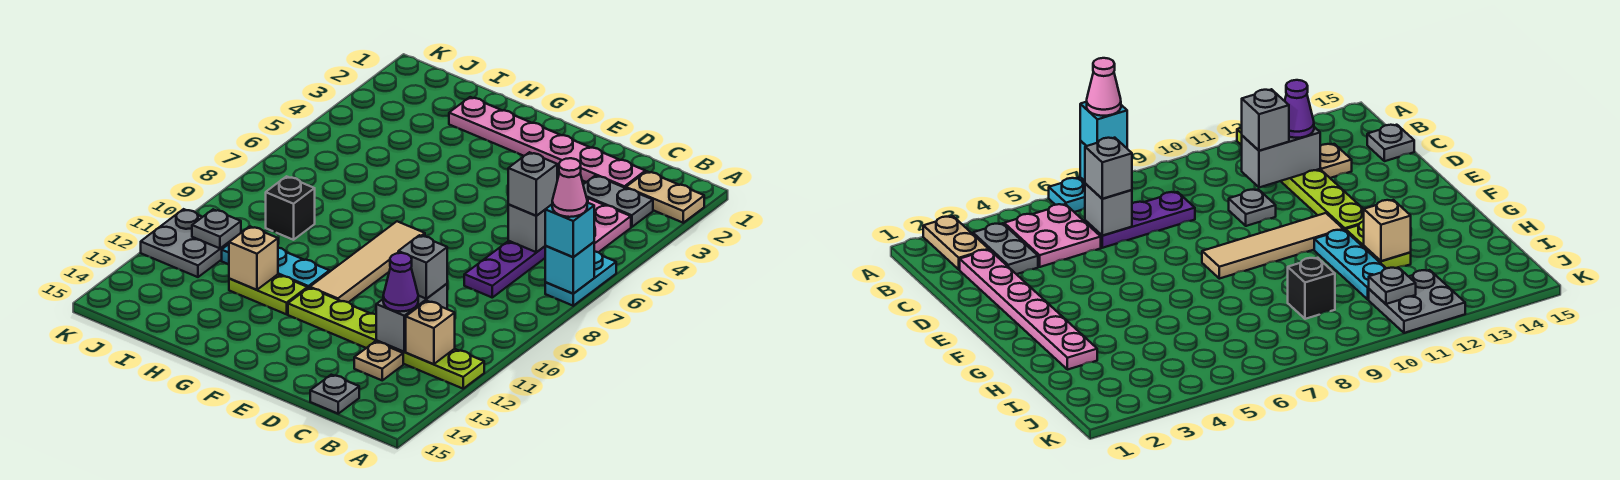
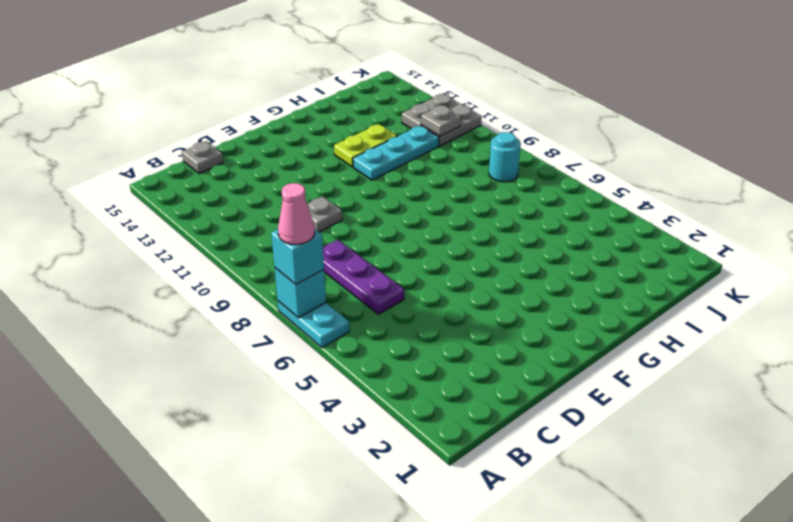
cyan round brick J8 level 1 -> none
none -> tan plate A2:B2 level 1
none -> lime plate A12:F12 level 1
none -> grey plate B3:C3 level 1

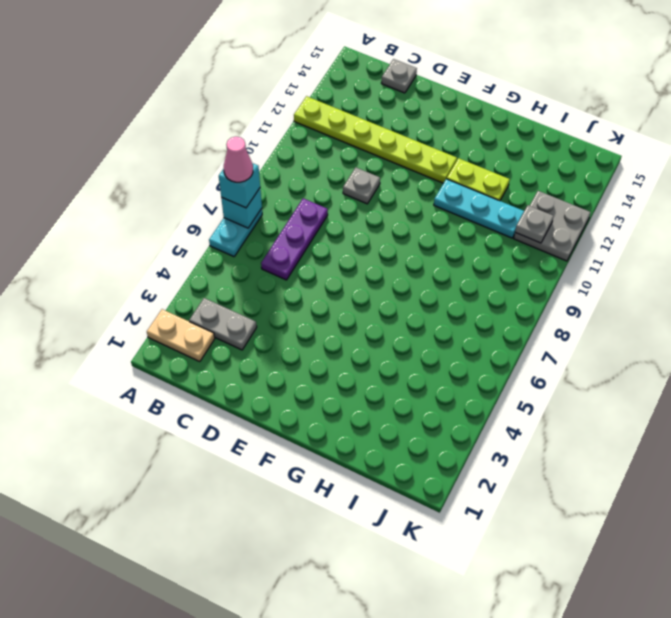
none -> pink plate B4:C5 level 1
none -> pink plate C2:H2 level 1
none -> tan plate C13 level 1

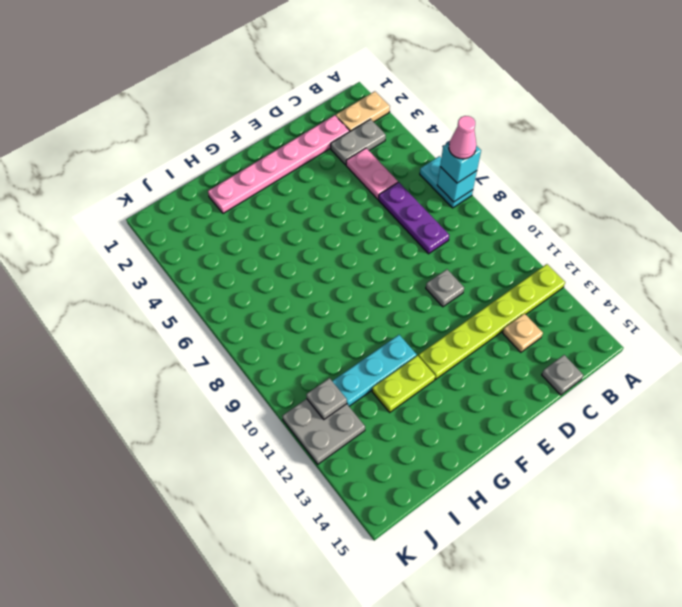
pink plate C4:C5 level 1 -> pink plate B4:C5 level 1
none -> tan tile F8:F11 level 1
none -> black brick I9 level 1
none -> tan brick B12 level 2

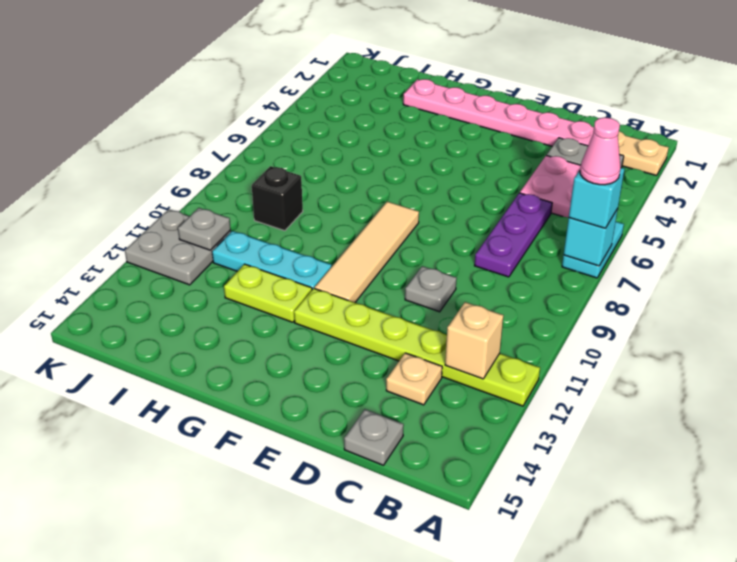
none -> grey brick C6 level 2
none -> grey brick C11:C12 level 2
none -> tan brick H12 level 2

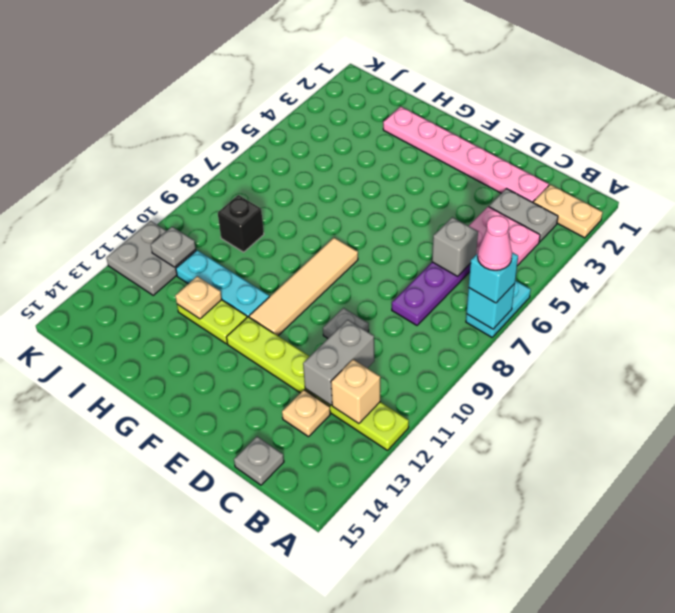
tan plate H12 level 2 -> tan brick H12 level 2
none -> grey brick C6 level 3
none -> grey brick C11 level 3
none -> purple cone C12 level 3

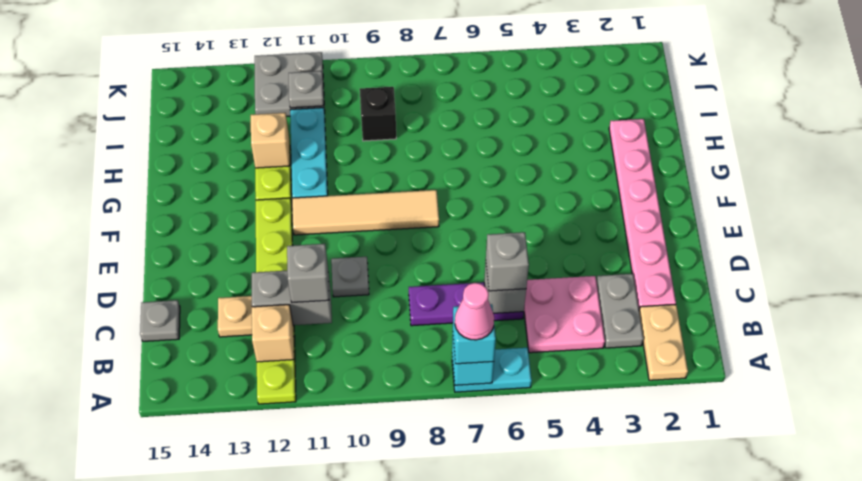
none -> purple cone C12 level 3

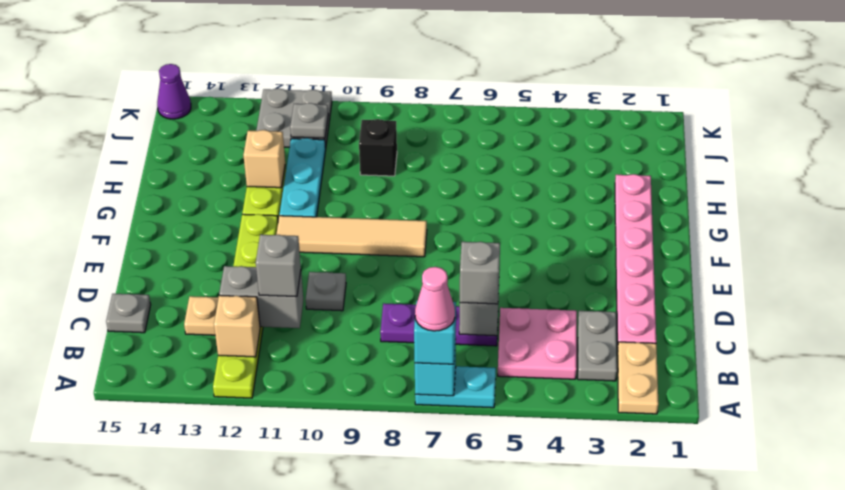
purple cone K15 level 1 -> purple cone C12 level 3

